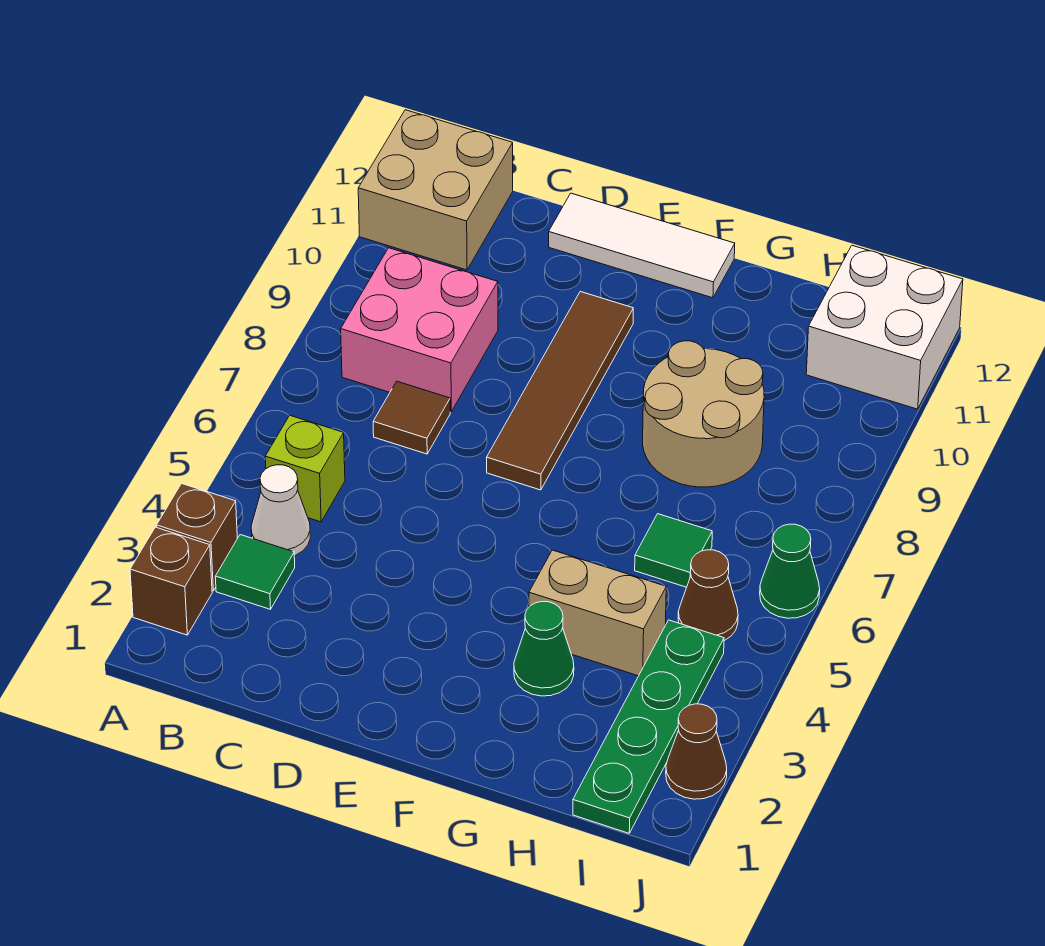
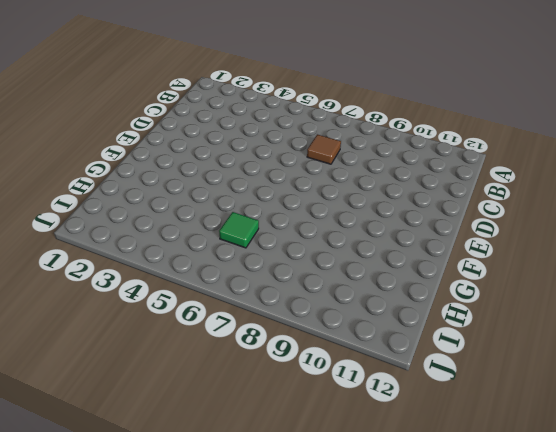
none -> brown brick A2 level 1
none -> brown brick A3 level 1
none -> tan brick A11:B12 level 1

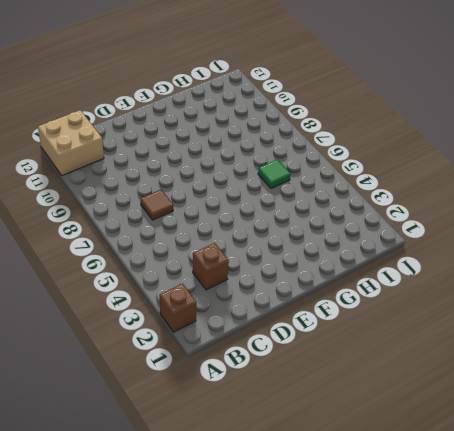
brown brick C3 level 1 -> brown brick A3 level 1
none -> green tile B3 level 1
none -> white cone B4 level 1
none -> lime brick B5 level 1

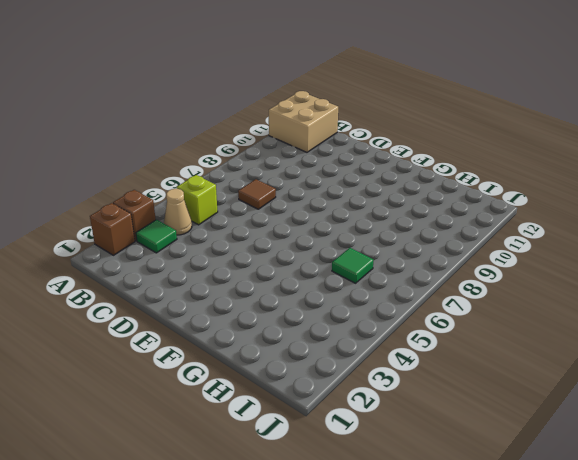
tan cone B4 level 1 -> white cone B4 level 1
none -> pink brick B8:C9 level 1
none -> white tile D12:F12 level 1
none -> brown tile E7:E10 level 1

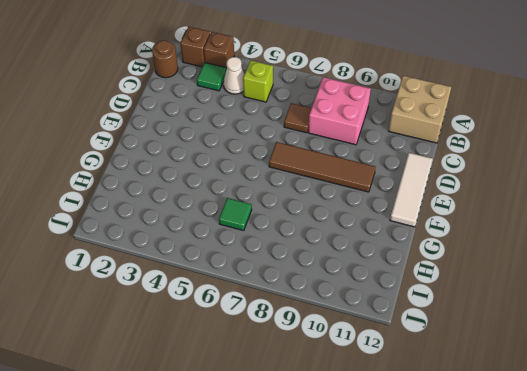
brown round brick B1 level 1 -> none
none -> green cone G3 level 1
none -> tan brick G4:H4 level 1
none -> tan round brick G8:H9 level 1

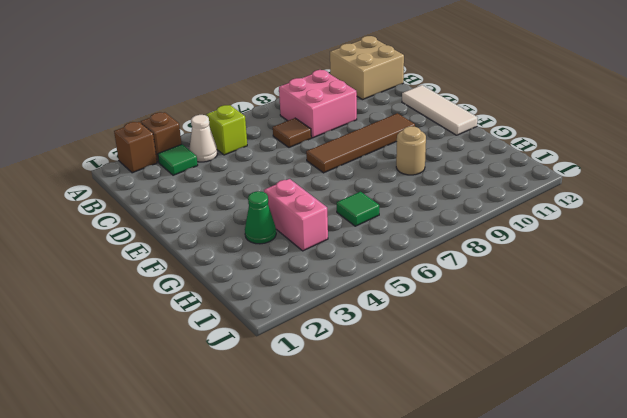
pink brick G4:H4 level 1 -> tan brick G4:H4 level 1
tan round brick G9 level 1 -> tan round brick G8:H9 level 1
none -> green plate I1:I4 level 1
none -> brown cone I5 level 1
none -> white brick I11:J12 level 1

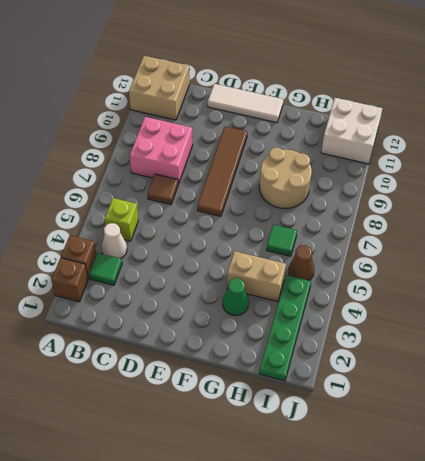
none -> brown cone J2 level 1
none -> green cone J6 level 1

